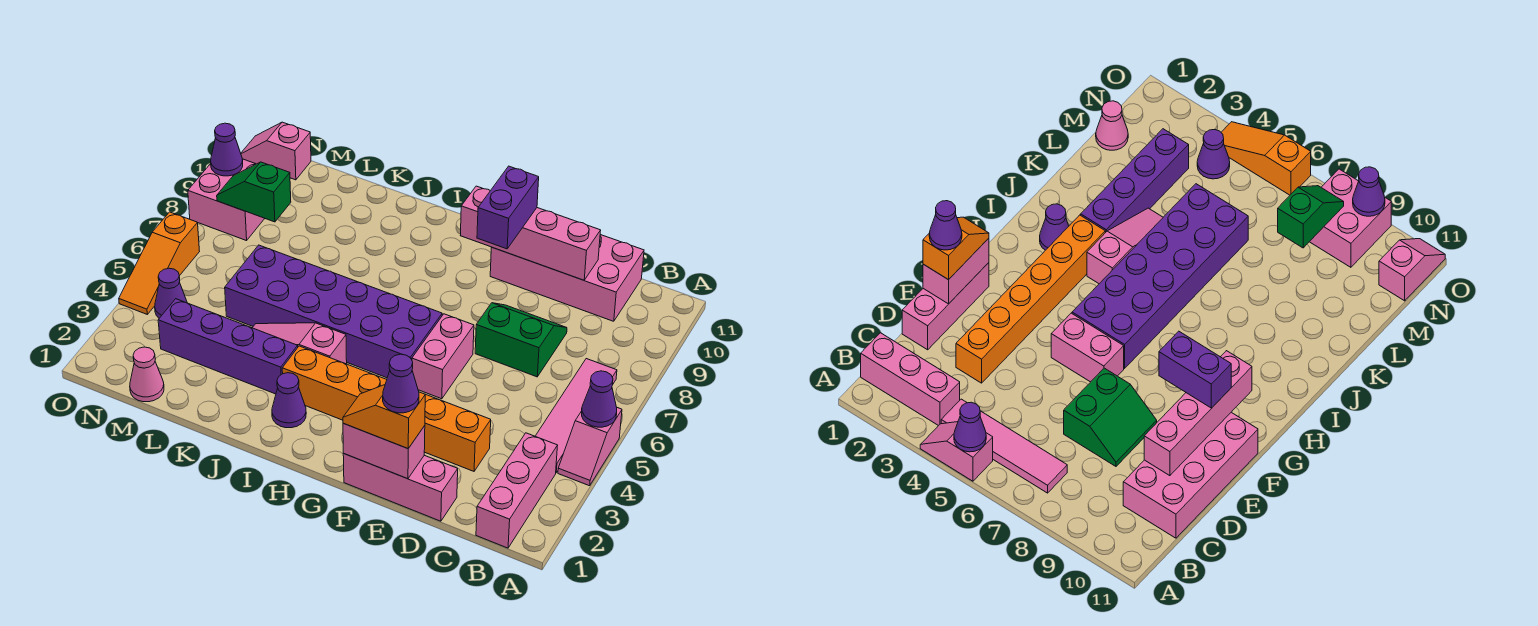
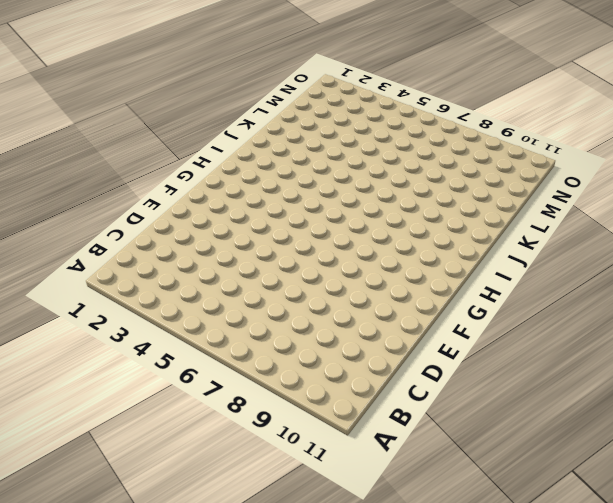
none -> pink slope A4:A5 level 1 top 5
none -> pink brick B1:B3 level 1
none -> pink tile B4:B7 level 1

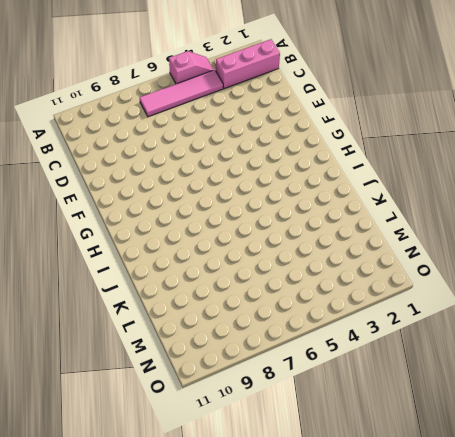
none -> pink brick C10:F11 level 1
none -> pink brick D1:F1 level 1
none -> orange brick D3:I3 level 1

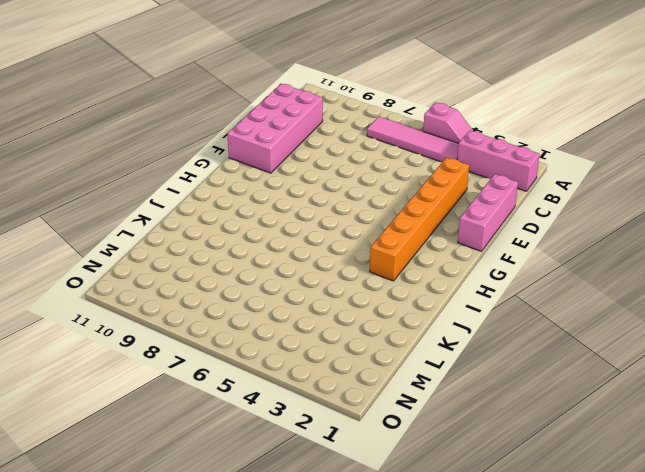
none -> green slope D7:E8 level 1 top 7
none -> pink brick F5:F6 level 1
none -> purple brick G5:L6 level 1

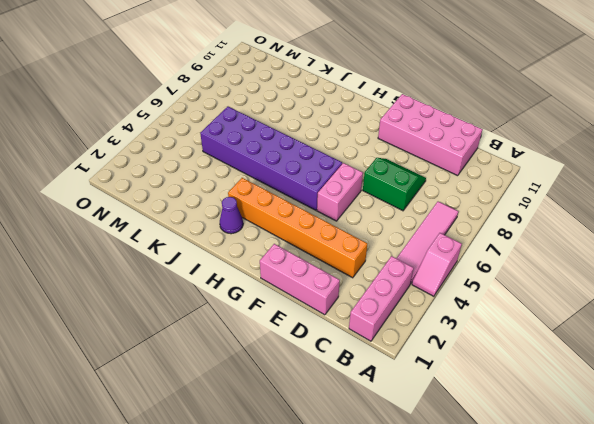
none -> pink slope I4:K4 level 1 top I
none -> purple brick J3:M3 level 1
none -> pink cone M1 level 1

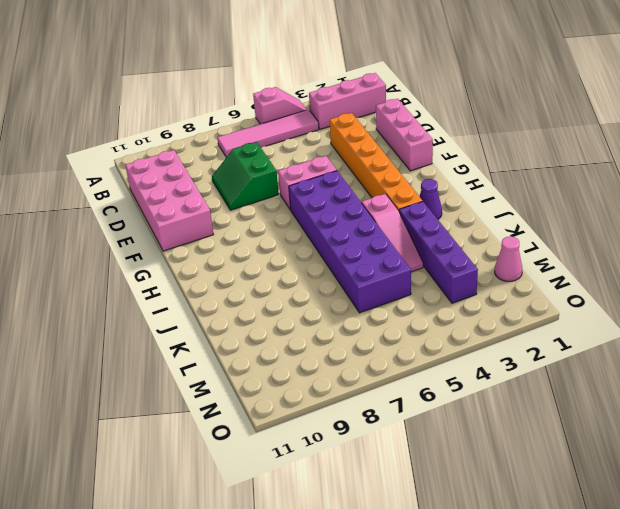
none -> purple cone N4 level 1
none -> pink brick N8:O9 level 1
none -> pink slope N11:O11 level 1 top N

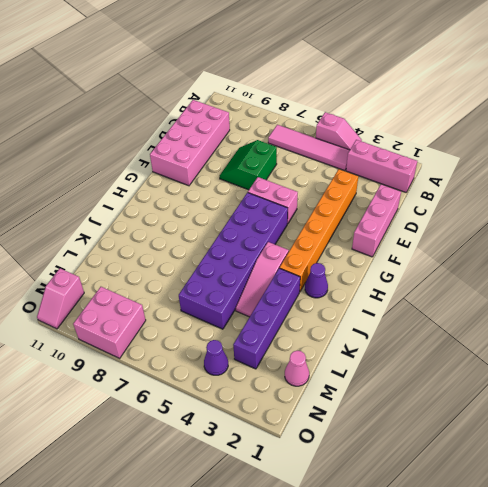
none -> orange slope O4:O6 level 1 top 6
none -> purple cone A5 level 2
none -> pink brick D10:G10 level 2

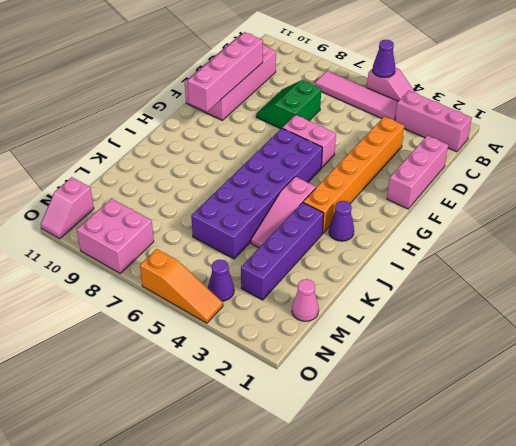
none -> pink brick E1:F1 level 2
none -> green slope M8:N8 level 2 top M
none -> purple cone O9 level 2

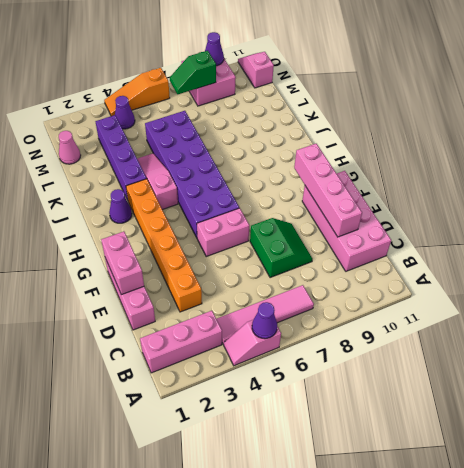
green slope N7:N8 level 2 top 8 -> green slope M8:N8 level 2 top M
none -> orange slope E1:F1 level 3 top E
none -> purple brick F9:F10 level 3
none -> purple cone E1 level 4

